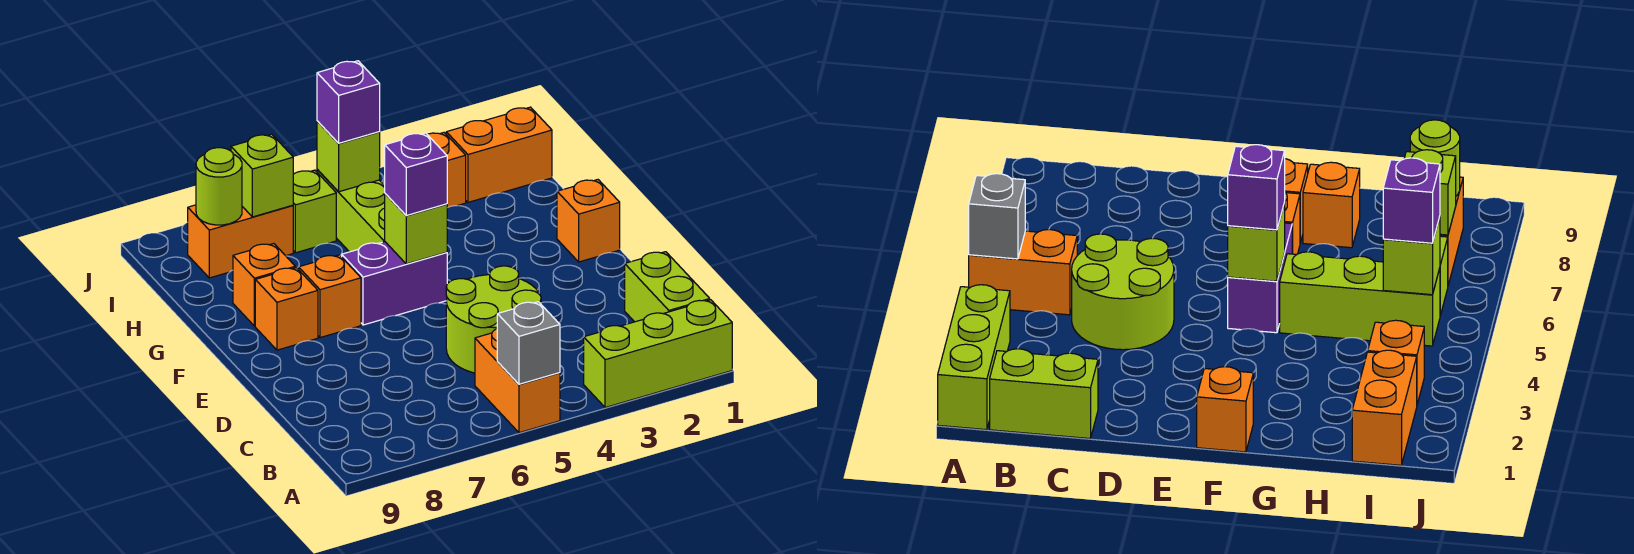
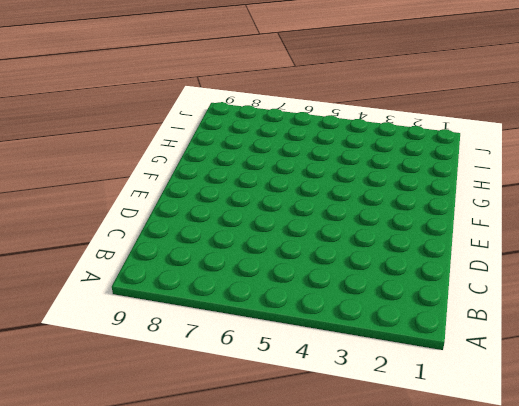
none -> lime brick A1:A3 level 1
none -> orange brick A5:B5 level 1
none -> lime brick B1:C1 level 1

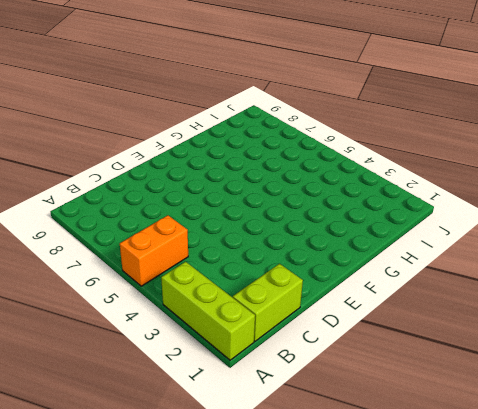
none -> lime round brick C4:D5 level 1
none -> orange brick F1 level 1
none -> purple brick F5:F6 level 1

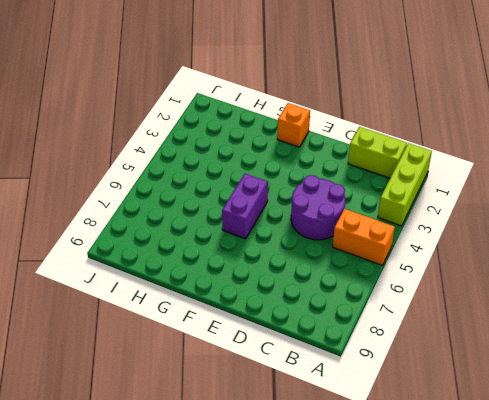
purple round brick C4:D5 level 1 -> lime round brick C4:D5 level 1
none -> orange brick F7 level 1
none -> orange brick F8 level 1
none -> lime brick G5:I5 level 1

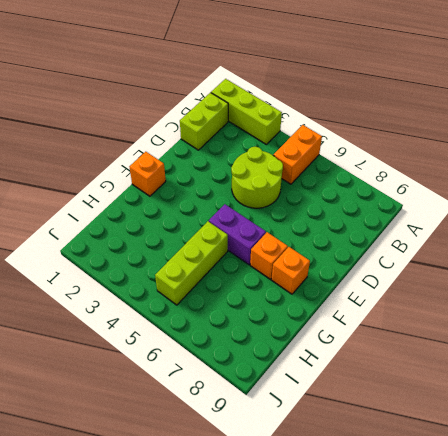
none -> orange brick G8 level 1
none -> orange brick I1:I2 level 1
none -> orange brick I3 level 1

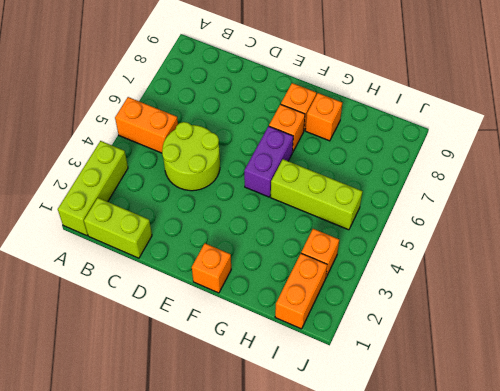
none -> lime brick I6 level 1
none -> orange brick I7:I8 level 1
none -> grey brick A5 level 2

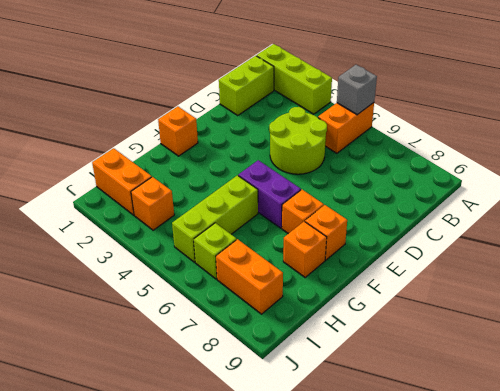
none -> lime brick F5 level 2
none -> lime brick I5 level 2
none -> lime brick I7 level 2

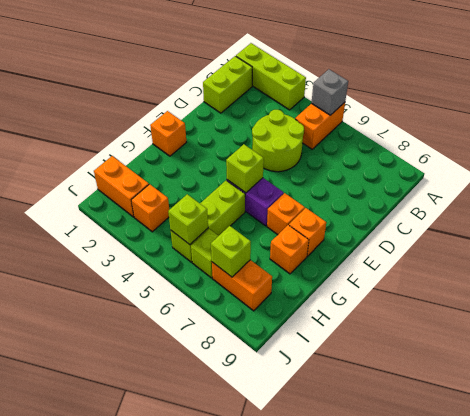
none -> lime round brick I8 level 2
none -> purple brick F5 level 3
none -> purple brick I5 level 3

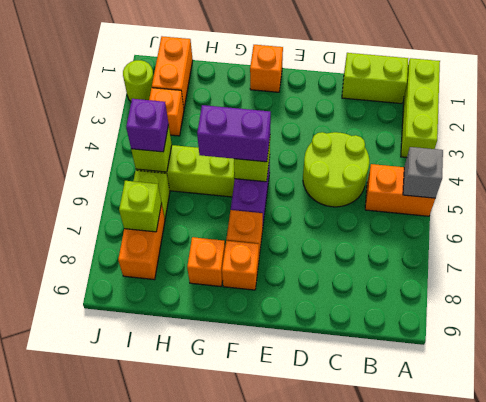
purple brick F5:G5 level 3 -> purple brick F5 level 3
lime round brick J2 level 1 -> lime round brick I8 level 2

